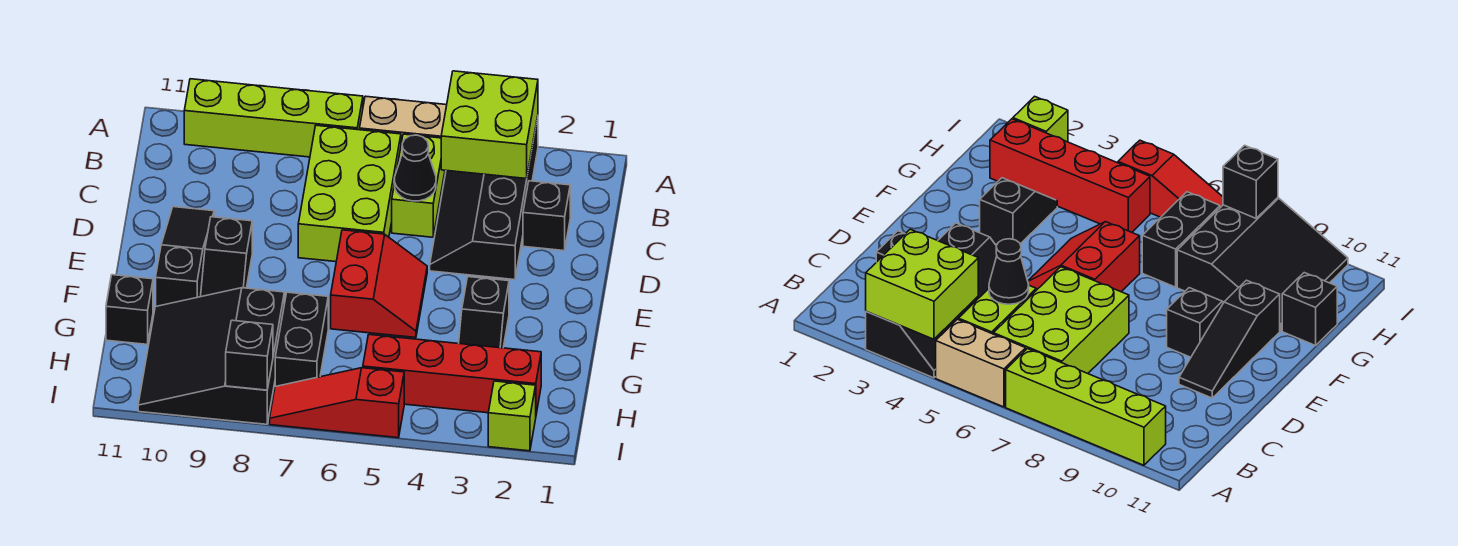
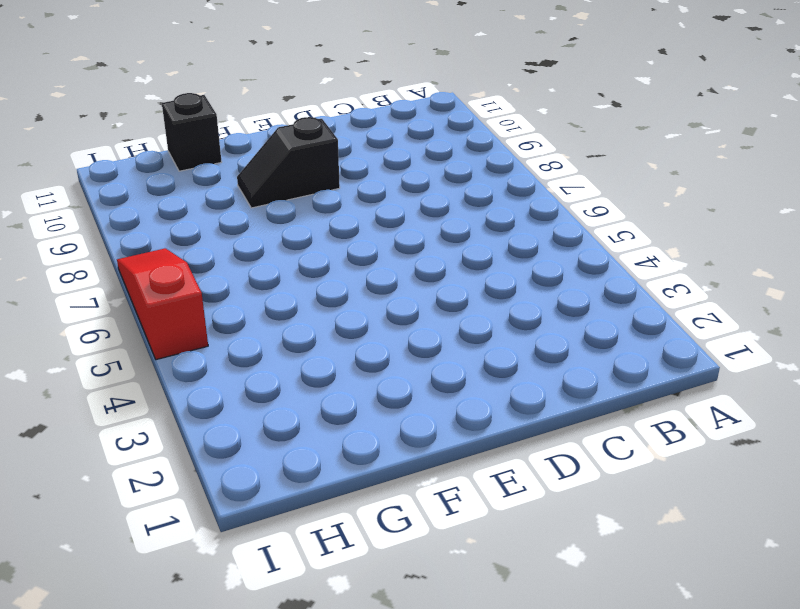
none -> black slope A3:D4 level 1 top 3
none -> tan brick A5:A6 level 1
none -> lime brick A7:A10 level 1

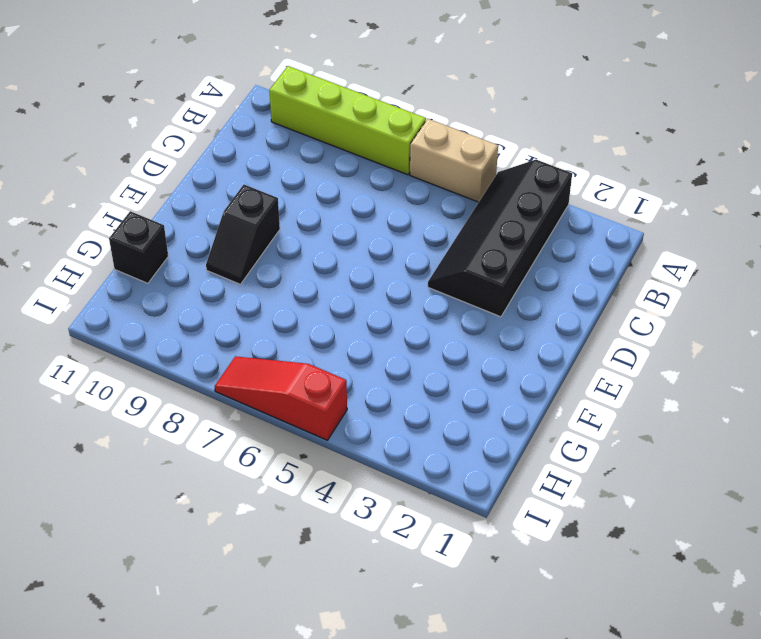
none -> lime brick B5:C5 level 1
none -> lime brick B6:D7 level 1
none -> black brick C2 level 1

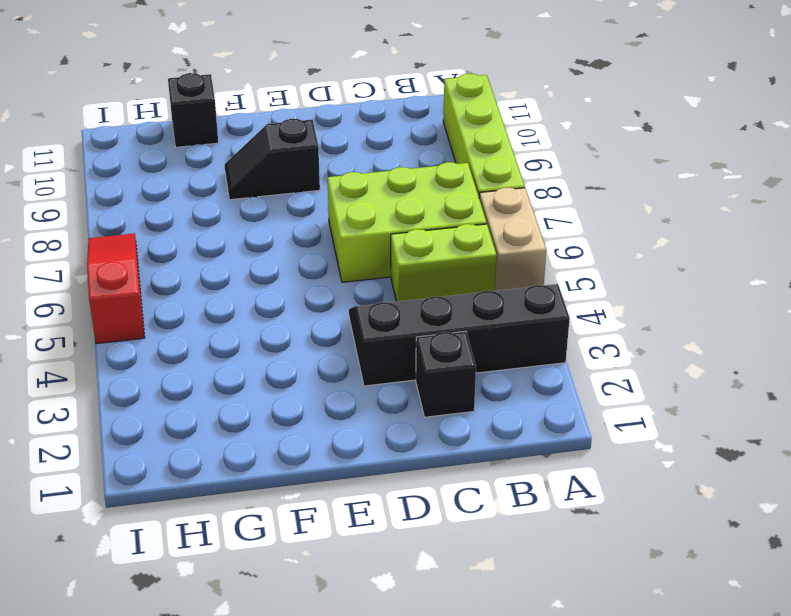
none -> black slope D10:F10 level 1 top F
none -> red slope E5:F6 level 1 top 6
none -> black slope F3:G3 level 1 top F

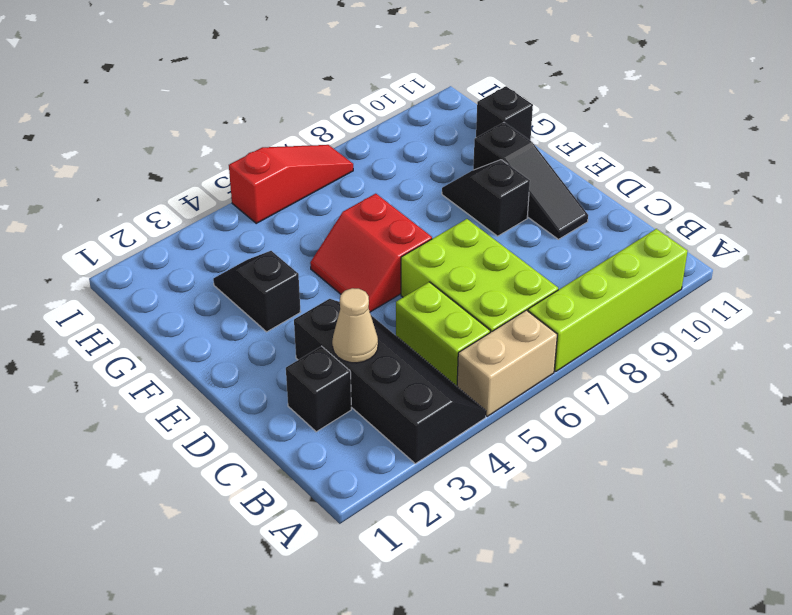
tan cone C3 level 2 -> none
none -> black brick G7:H7 level 1
none -> black slope G8:I10 level 1 top 8
none -> red brick H2:H5 level 1

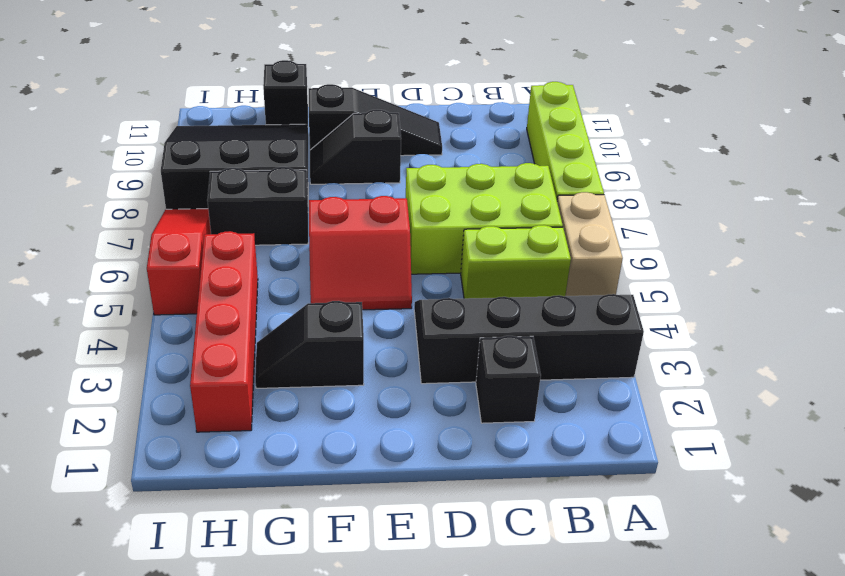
none -> lime brick I2 level 1
none -> lime brick A3:B4 level 2
none -> black cone C5 level 2

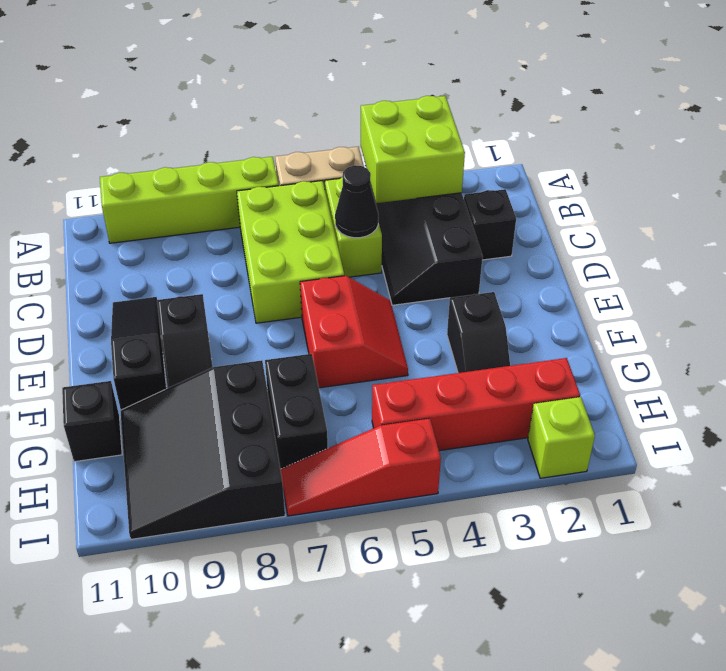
none -> black brick I8 level 2

